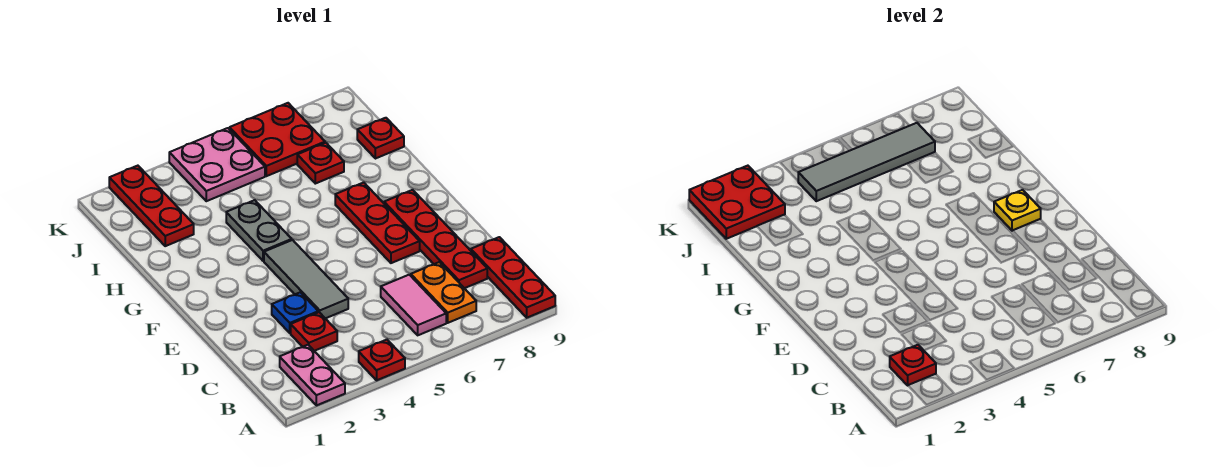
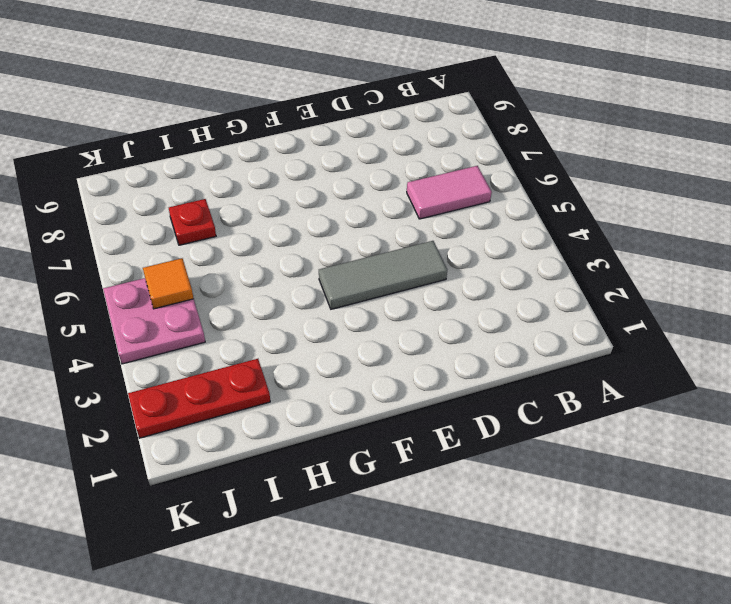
orange tile J5 level 2 -> grey tile J4:J7 level 2
none -> pink plate A2:B2 level 1
none -> red plate A4 level 1
none -> red plate A9:C9 level 1

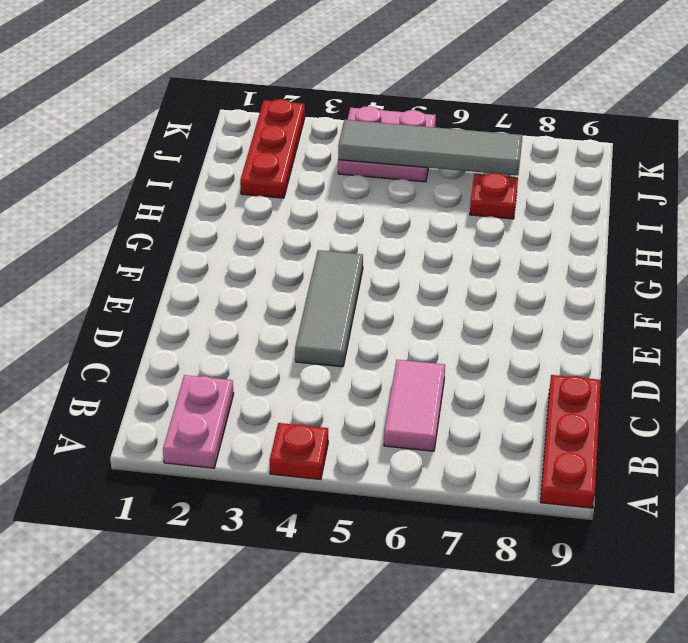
none -> orange plate B7:C7 level 1
none -> red plate C3 level 1
none -> red plate C8:F8 level 1

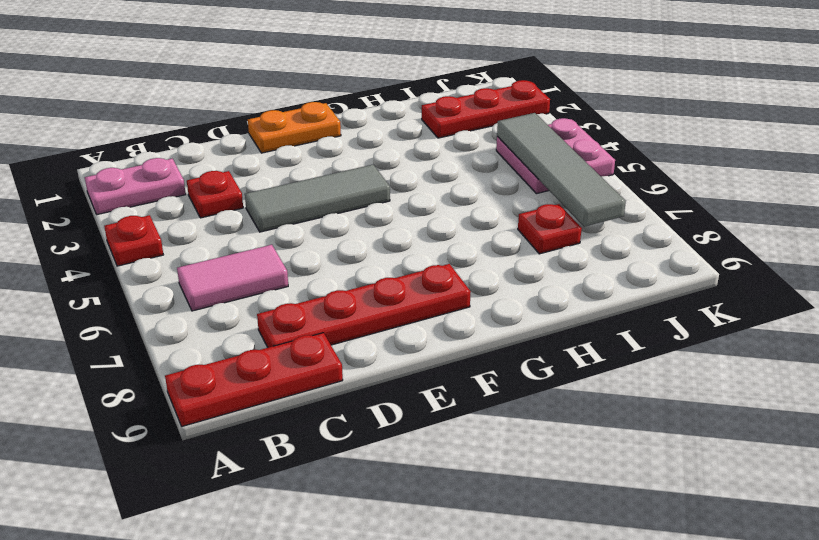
orange plate E1:F1 level 1 -> orange plate B7:C7 level 1
none -> blue plate D3 level 1
none -> red plate E7:G7 level 1
none -> grey plate G4:H4 level 1

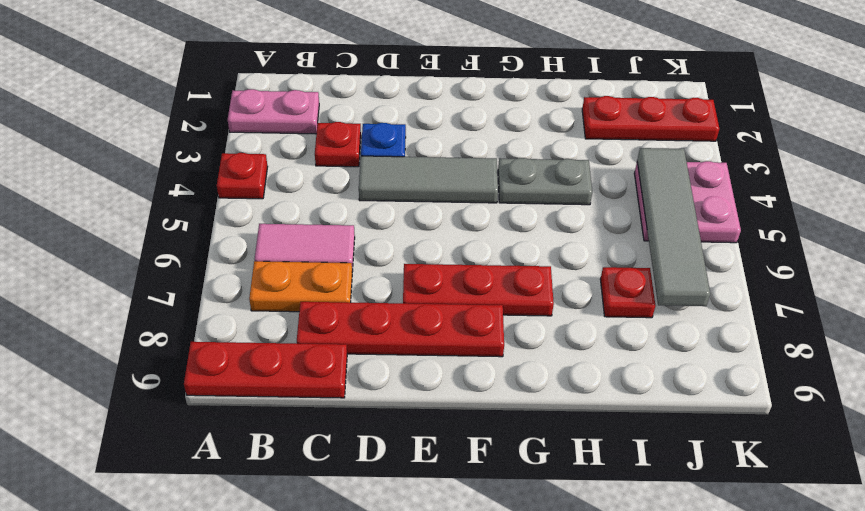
none -> red plate I9 level 1
none -> red plate J6:K7 level 1
none -> red plate B2 level 2

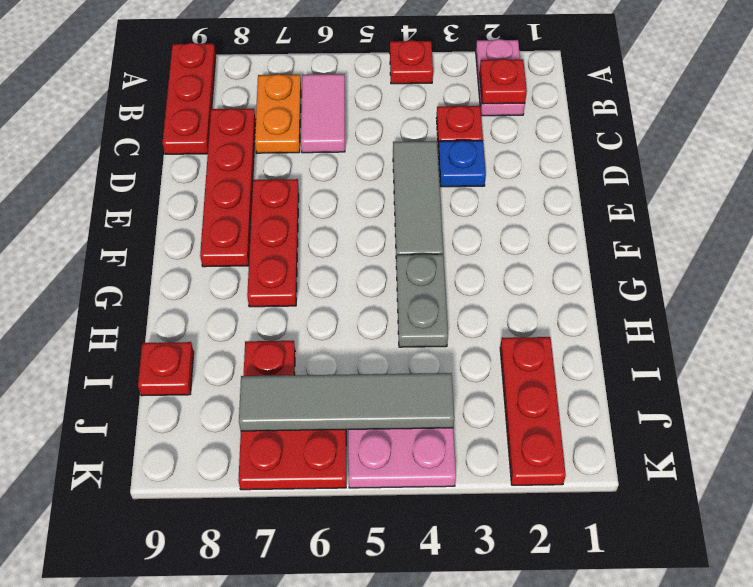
none -> yellow plate F8 level 2
none -> red plate J1:K2 level 2

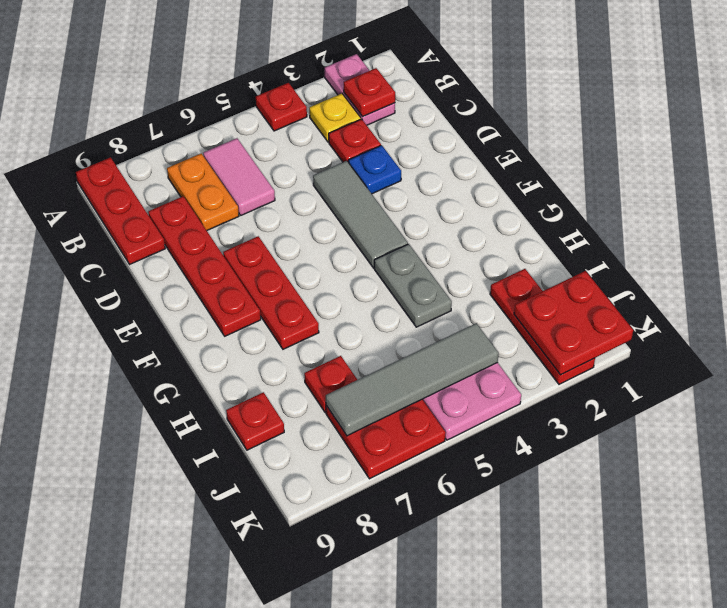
yellow plate B3 level 1 -> yellow plate F8 level 2

